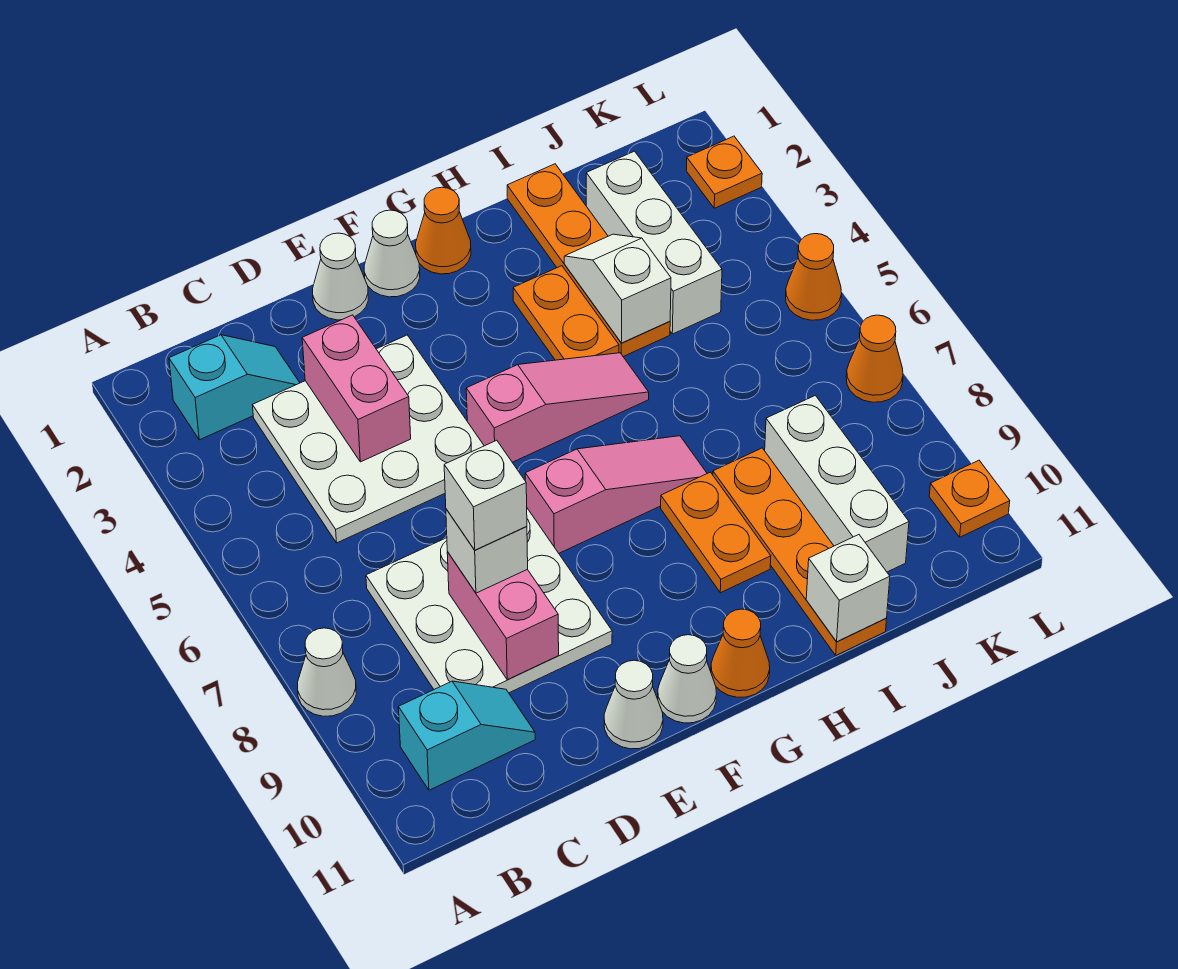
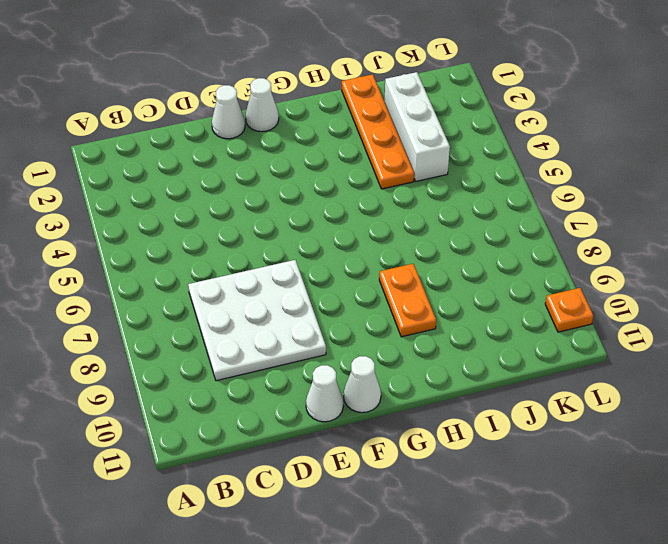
none -> white cone A8 level 1
none -> cyan slope B2:C2 level 1 top B
none -> cyan slope B10:C10 level 1 top B

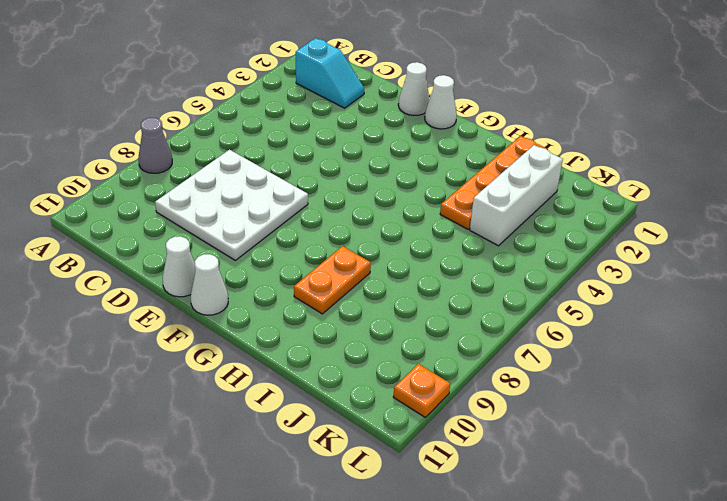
grey cone A8 level 1 -> white cone A8 level 1
none -> cyan slope B10:C10 level 1 top B
none -> white plate C3:E5 level 1
none -> pink slope F5:H5 level 1 top F

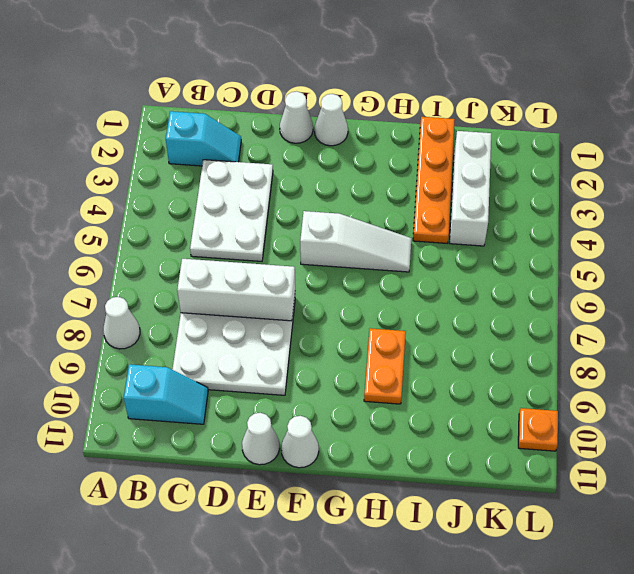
white plate C3:D5 level 1 -> white plate C3:E5 level 1
white brick C7:E7 level 2 -> white brick J8:J10 level 1
white slope F5:H5 level 1 top F -> pink slope F5:H5 level 1 top F
none -> pink slope F7:H7 level 1 top F
none -> orange cone G1 level 1
none -> orange cone G11 level 1

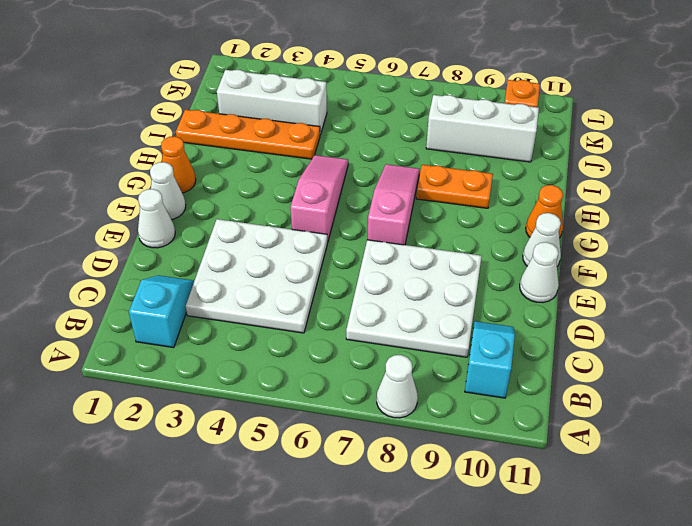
none -> orange plate H3:H4 level 1
none -> orange plate I8:I11 level 1
none -> orange plate L2 level 1

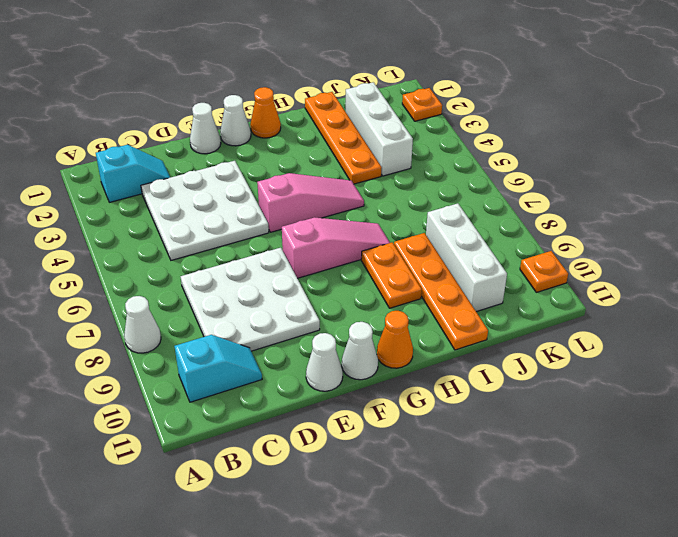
none -> orange plate H3:H4 level 1
none -> orange cone L5 level 1
none -> orange cone L7 level 1

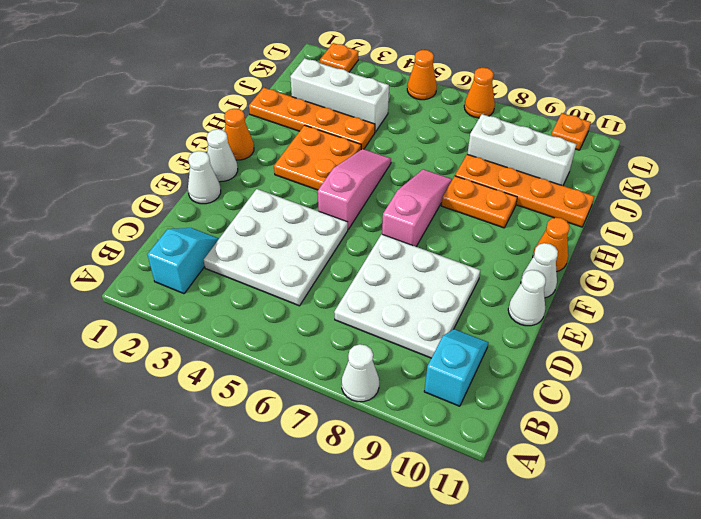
orange plate G3:H4 level 1 -> orange plate H3:H4 level 1
none -> pink brick D3:D4 level 2
none -> pink brick D8:D9 level 2
none -> white slope I3:I4 level 2 top 4

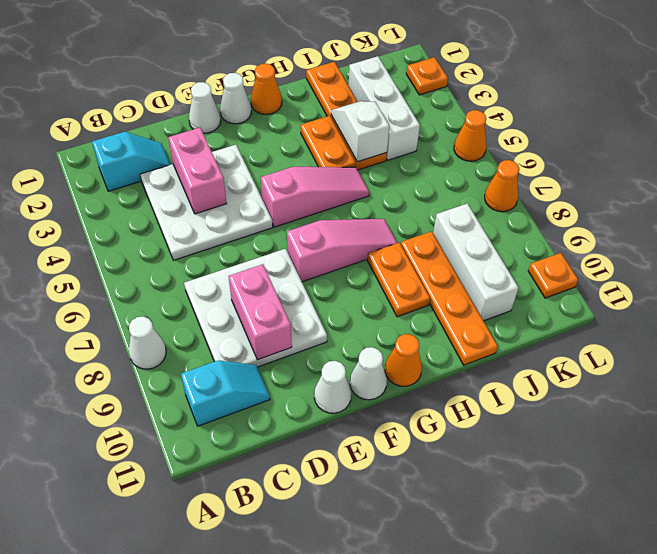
none -> white brick I11 level 2
none -> white brick D8 level 3
none -> white brick D8 level 4

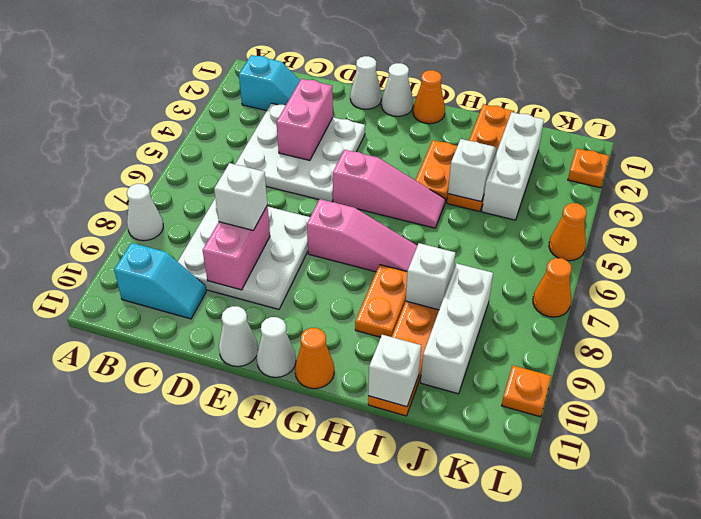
white brick I8 level 2 -> white brick D8 level 4

